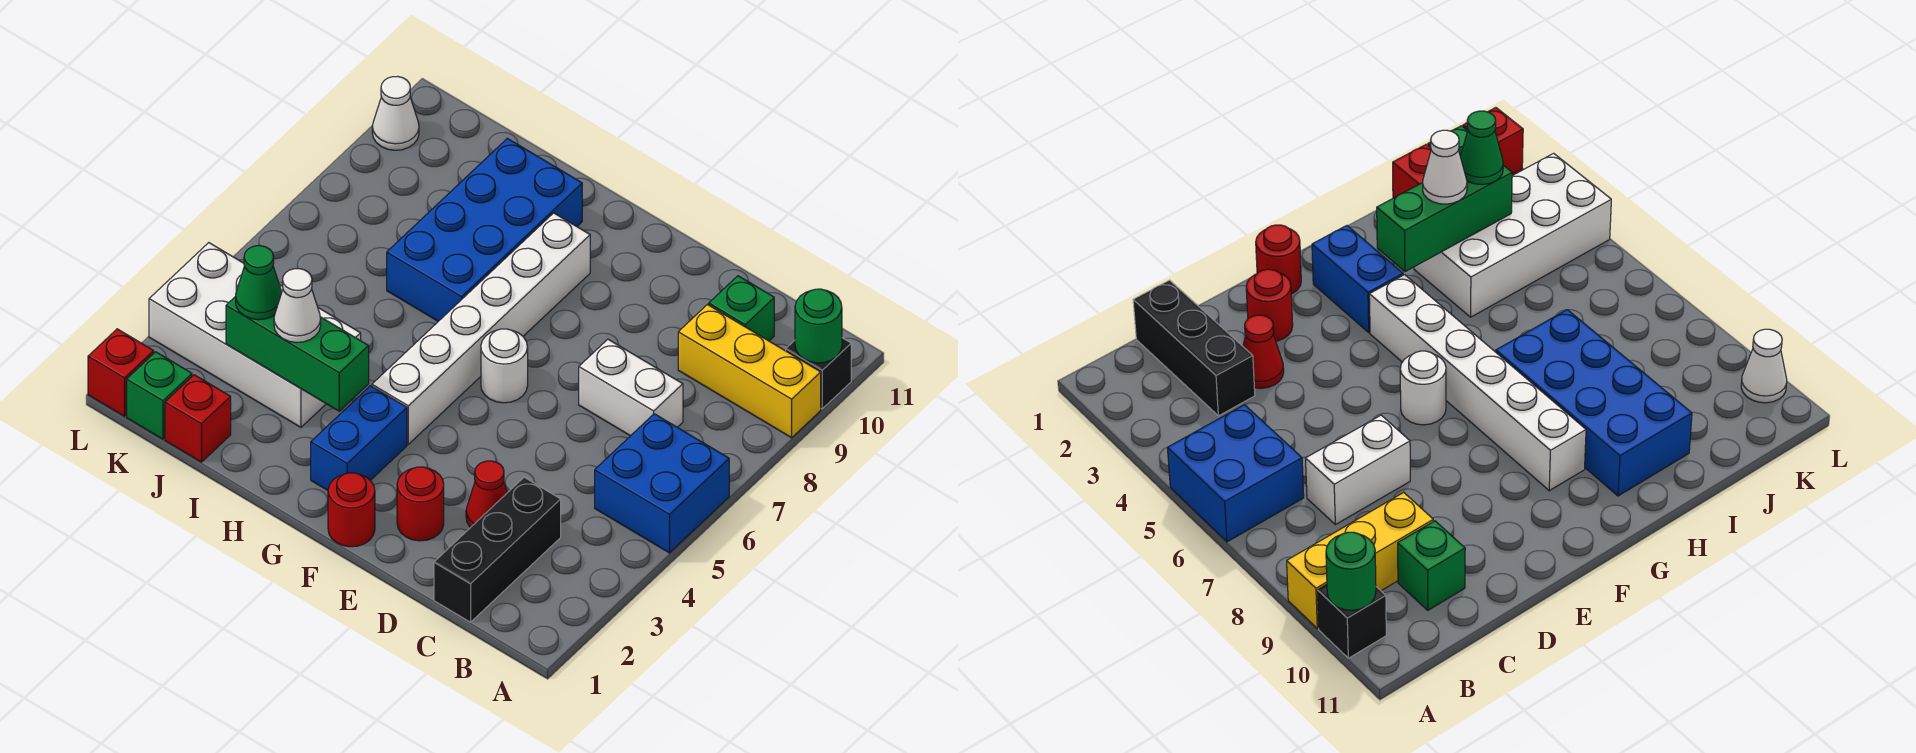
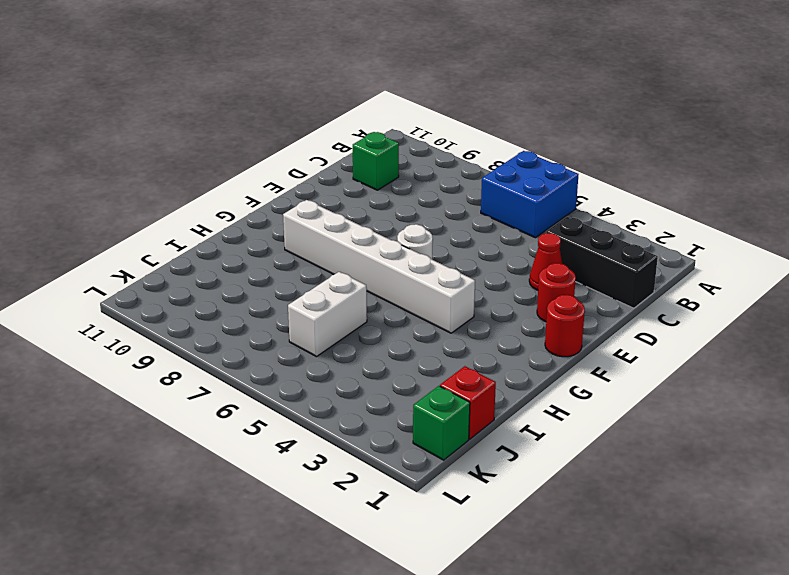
white brick I6:J6 level 1 -> white brick C7:D7 level 1
none -> yellow brick A9:C9 level 1
none -> black brick A10 level 1
none -> blue brick G2:G3 level 1

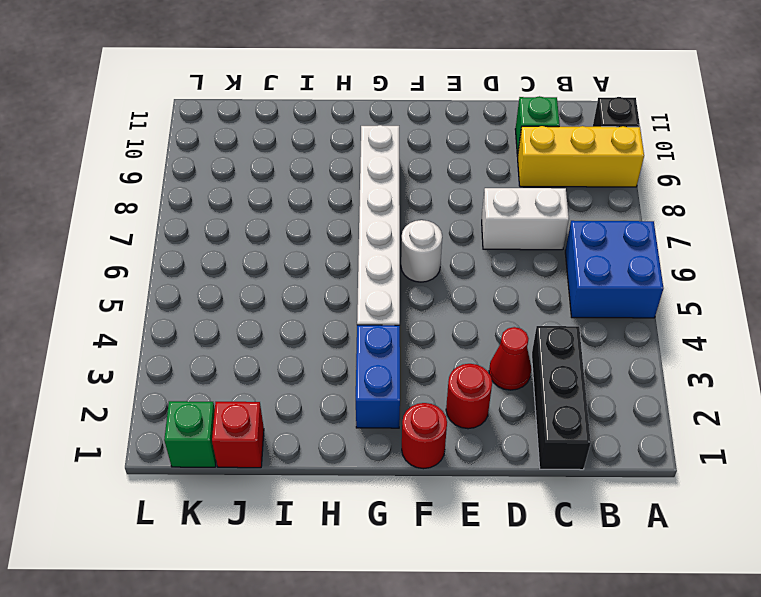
none -> blue brick H7:I10 level 1
none -> white brick I3:L4 level 1
none -> red brick L1 level 1

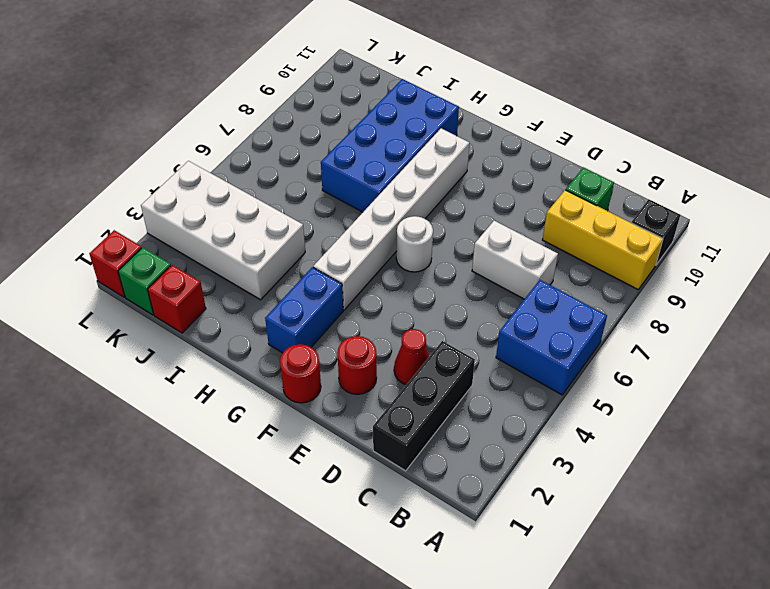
none -> white cone L10 level 1
none -> green round brick A10 level 2
none -> green brick H3:J3 level 2

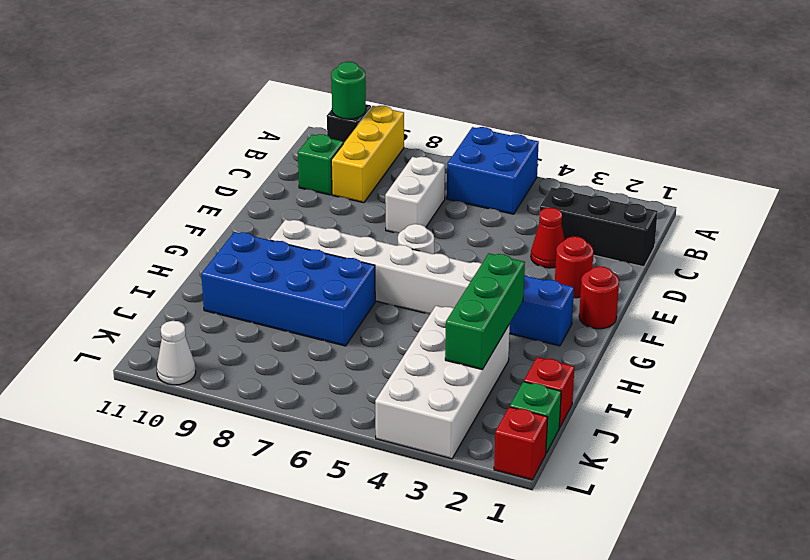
none -> white cone I3 level 3
none -> green cone J3 level 3

